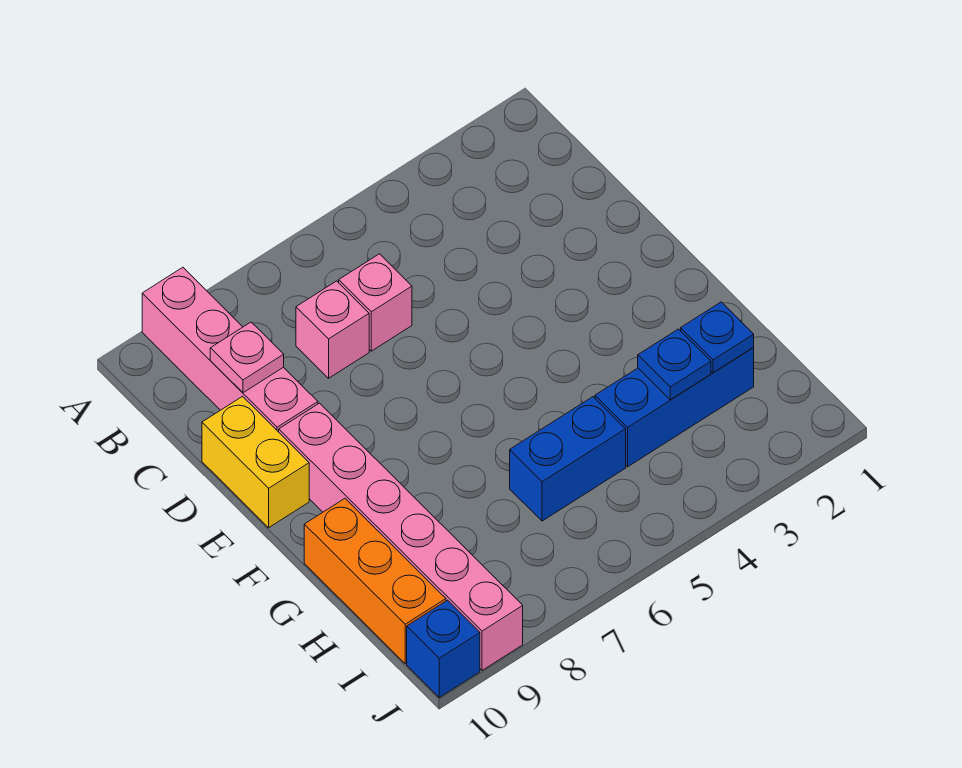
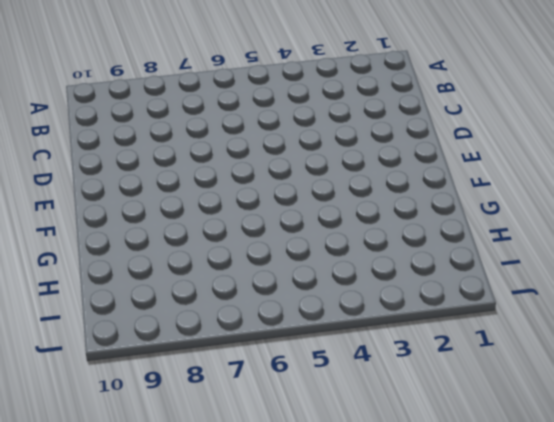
none -> pink brick A9:D9 level 1
none -> pink brick C6 level 1
none -> pink brick C7 level 1

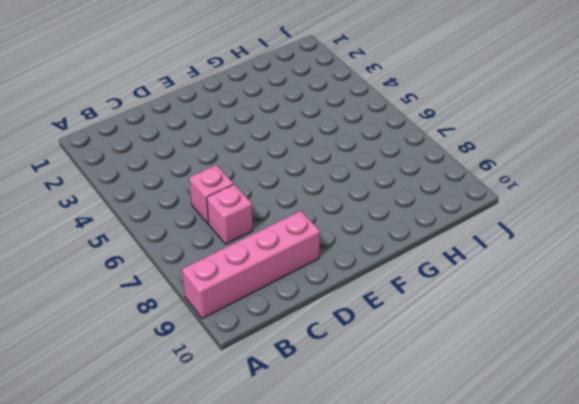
none -> yellow brick D10:E10 level 1
none -> pink brick E9:J9 level 1
none -> orange brick G10:I10 level 1

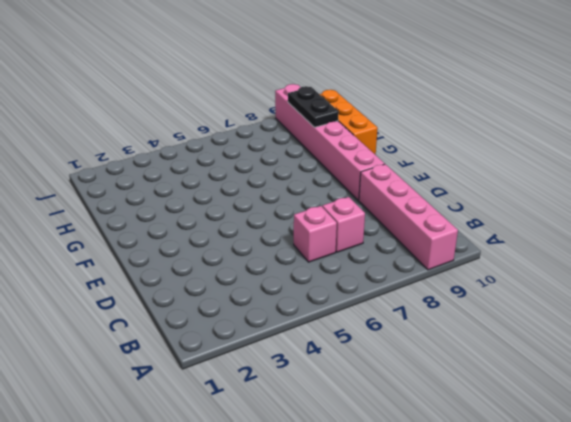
black plate H9:I9 level 2 -> none
none -> yellow brick D10:E10 level 1
none -> blue brick H2:H4 level 1
none -> blue brick H5:H6 level 1

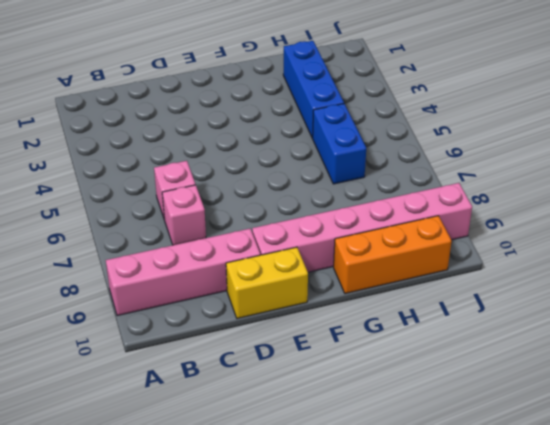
none -> blue brick J10 level 1
none -> pink plate C9 level 2
none -> blue plate H2 level 2

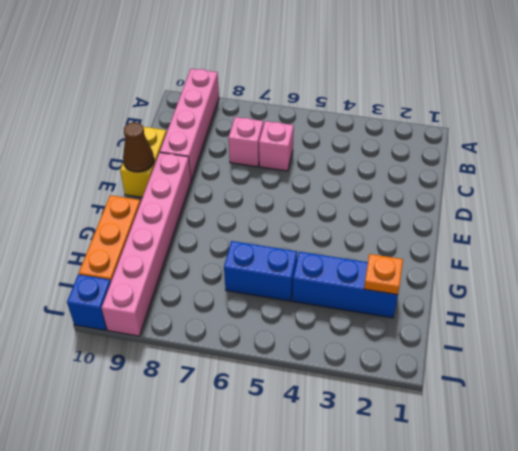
brown cone E10 level 2 -> none
orange plate H2 level 2 -> blue plate H2 level 2
none -> pink plate C9 level 2
none -> blue plate H3 level 2

